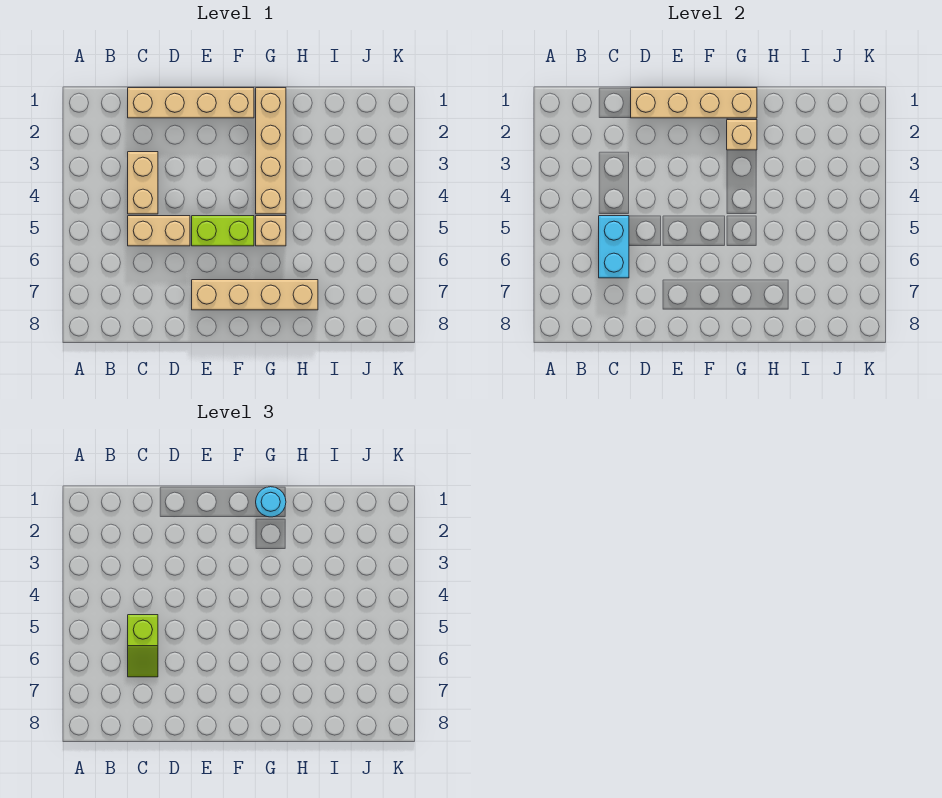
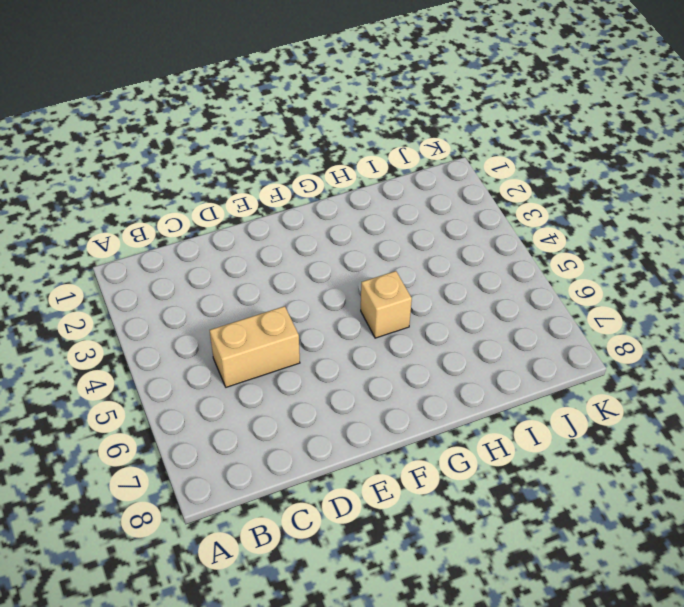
none -> tan brick C1:F1 level 1
none -> tan brick C3:C4 level 1
none -> lime brick E5:F5 level 1

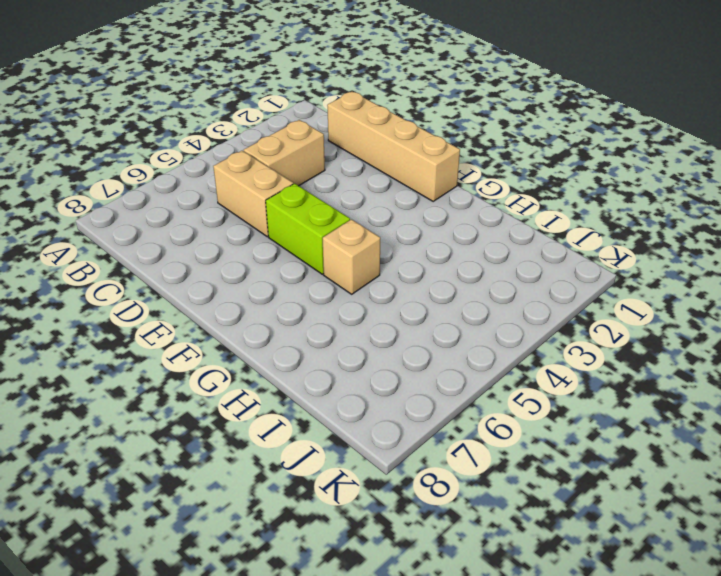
none -> tan brick E7:H7 level 1
none -> tan brick G1:G4 level 1
none -> cyan brick C5:C6 level 2

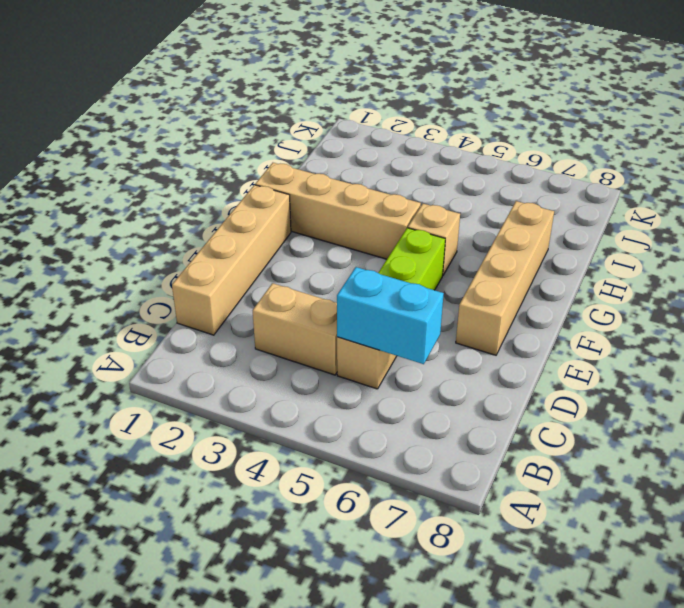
none -> tan brick D1:G1 level 2
none -> tan brick G2 level 2
none -> lime slope C5:C6 level 3 top 5

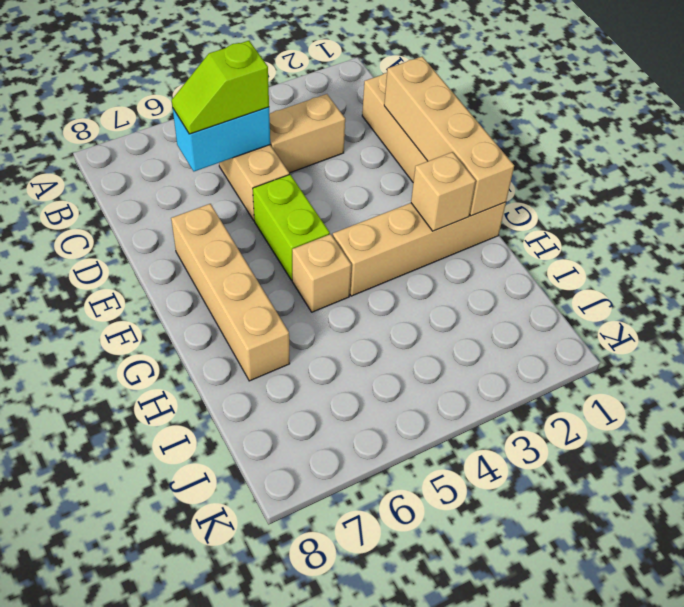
none -> cyan round brick G1 level 3

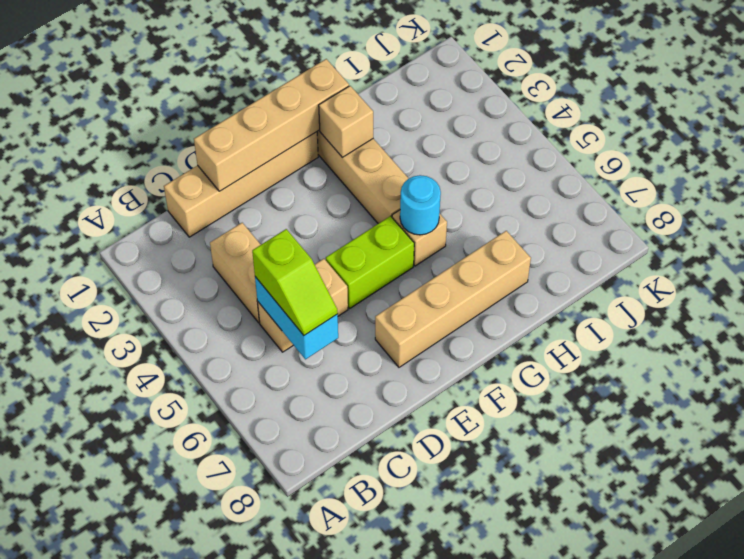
cyan round brick G5 level 2 -> cyan round brick G1 level 3

